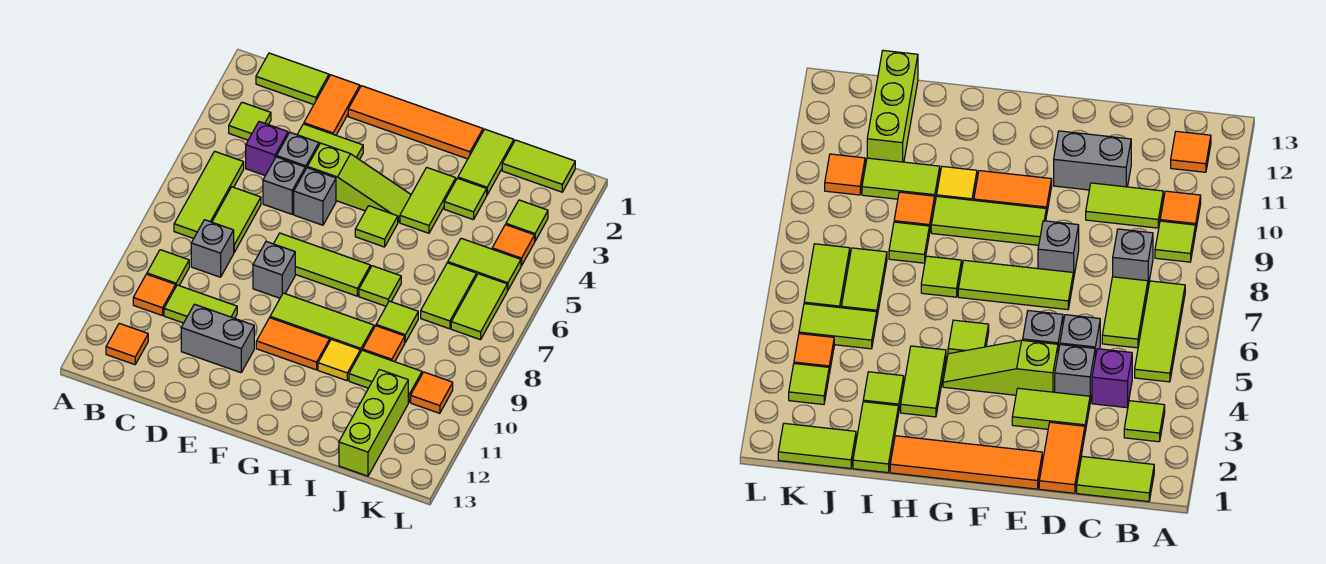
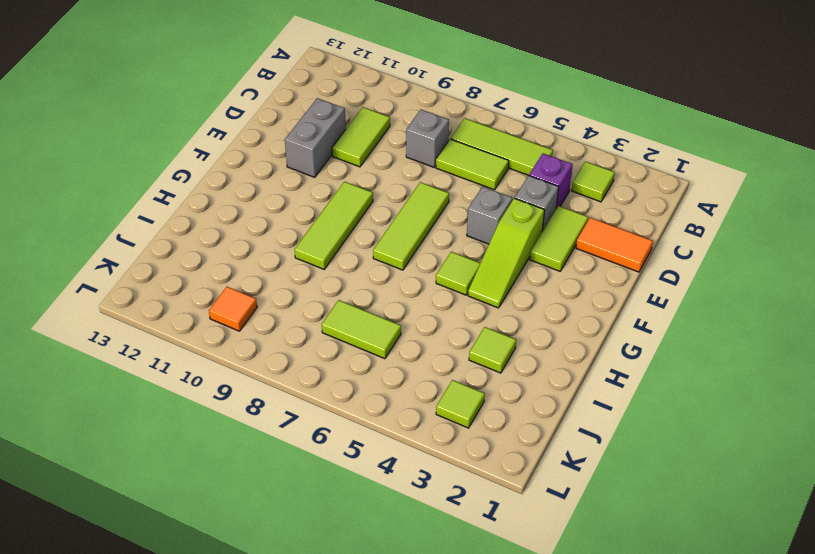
none -> lime tile B1:C1 level 1
none -> lime tile B9 level 1
none -> orange tile B10 level 1
none -> orange tile B12 level 1

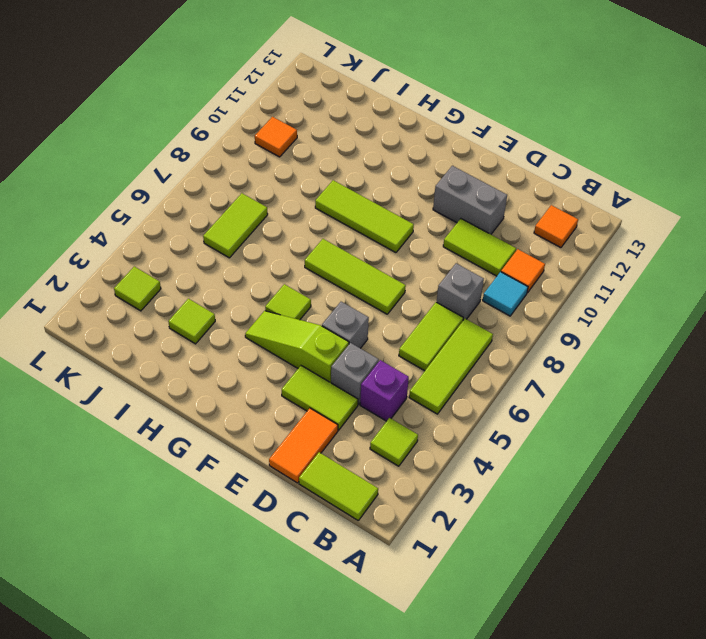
cyan tile B9 level 1 -> lime tile B9 level 1
none -> grey brick D5 level 1
none -> orange tile E1:H1 level 1
none -> grey brick E8 level 1
none -> orange tile F10:G10 level 1

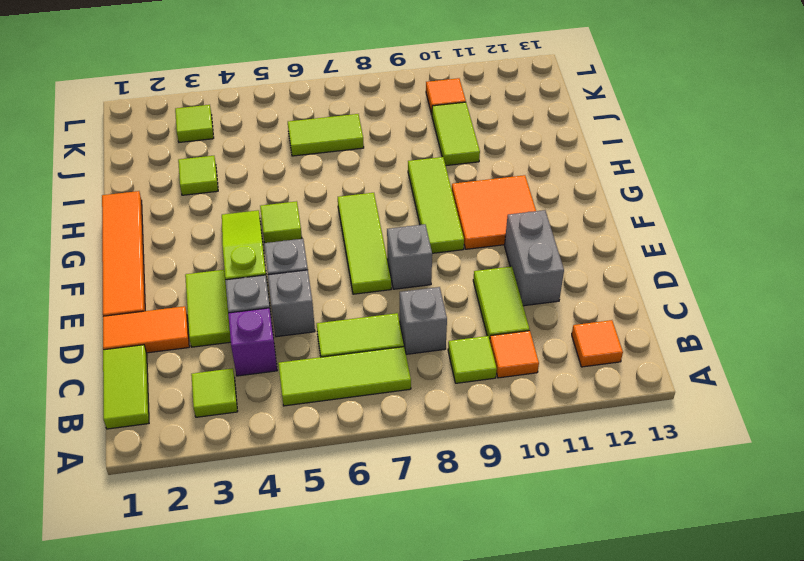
orange tile F10:G11 level 1 -> orange tile F10:G10 level 1
none -> lime tile H3:H4 level 1
none -> lime tile H7 level 1
none -> yellow tile H10 level 1
none -> lime tile I1:I2 level 1

